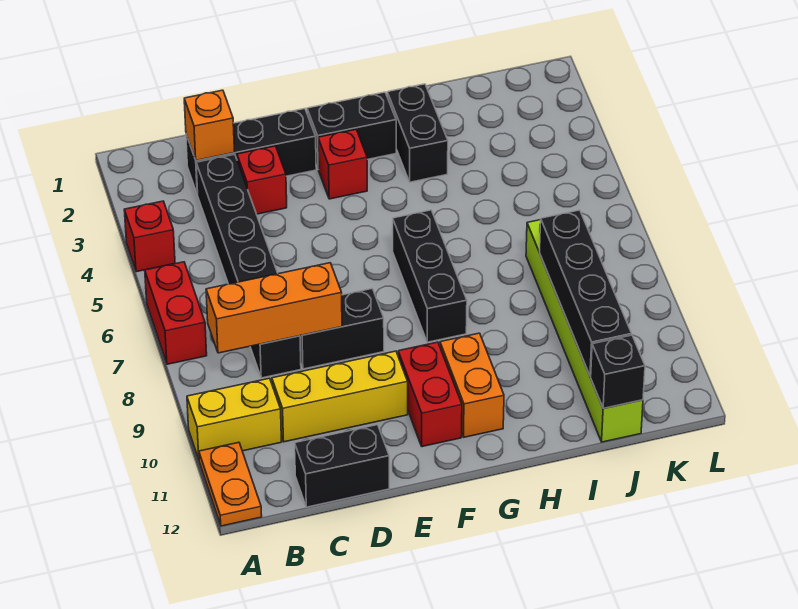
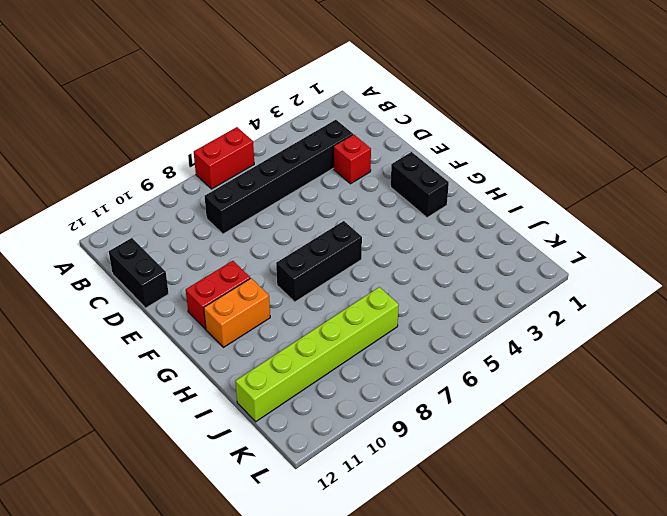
none -> red brick A4 level 1
none -> yellow brick A10:B10 level 1
none -> orange plate A11:A12 level 1

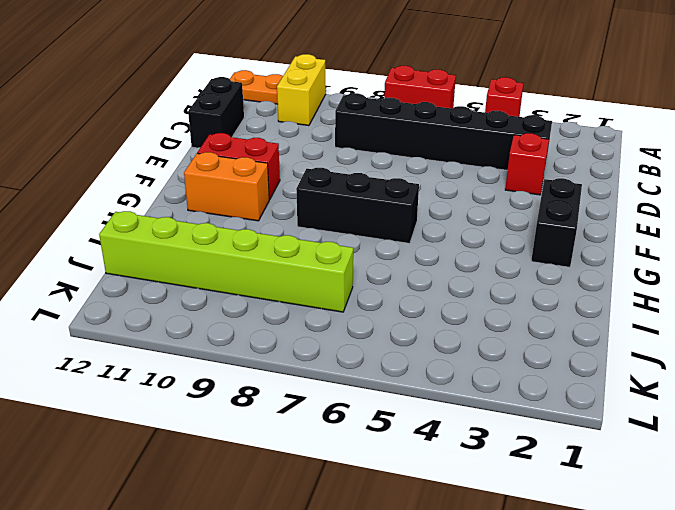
none -> black brick C2:E2 level 1
none -> yellow brick C10:E10 level 1
none -> black brick D8:E8 level 1

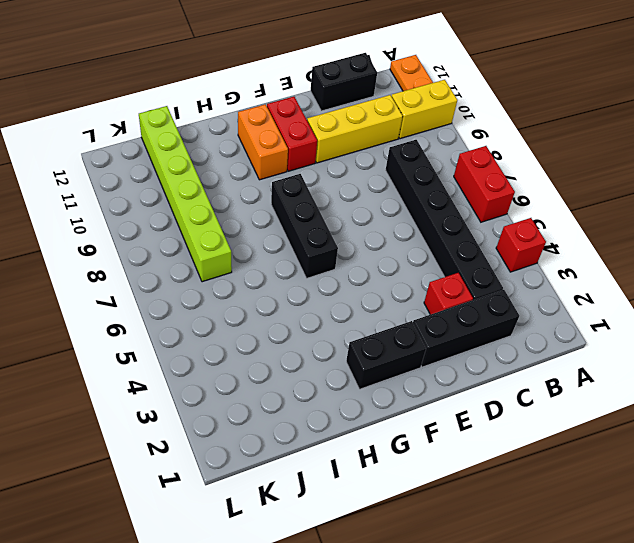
none -> black brick D8:E8 level 1
none -> red brick F3 level 1
none -> black brick H2:H3 level 1

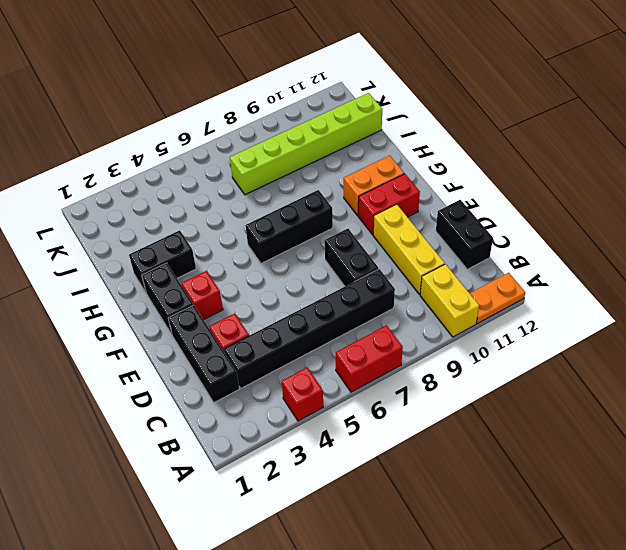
none -> orange brick B8:D8 level 2
none -> orange brick C2 level 2
none -> black brick J8:J11 level 2

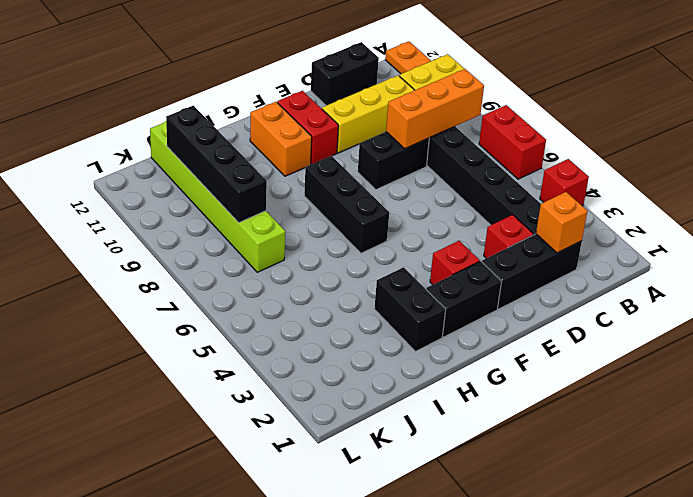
none -> black brick J12 level 2

